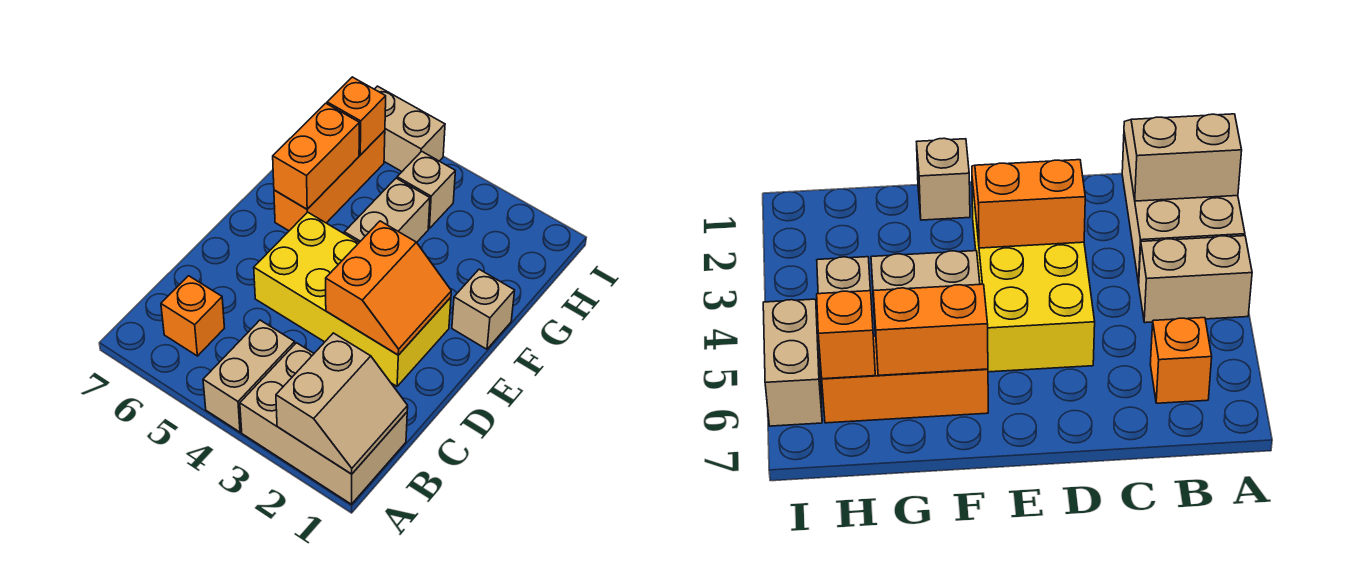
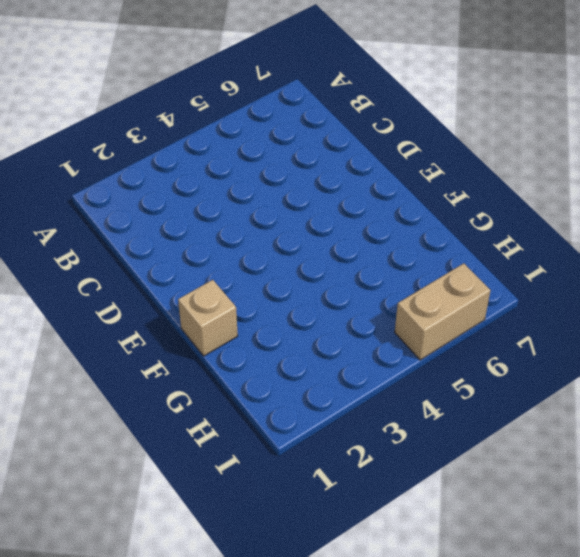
none -> tan brick A1:B3 level 1
none -> tan brick A4:B4 level 1
none -> orange brick B6 level 1

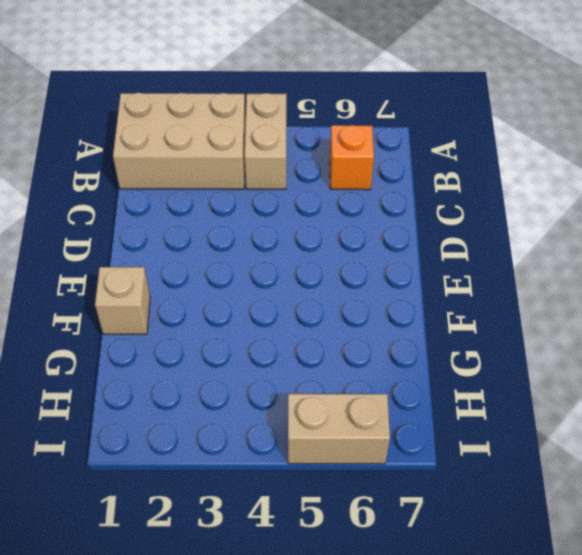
none -> yellow brick D2:E5 level 1
none -> tan brick F4:G4 level 1
none -> orange brick F6:H6 level 1

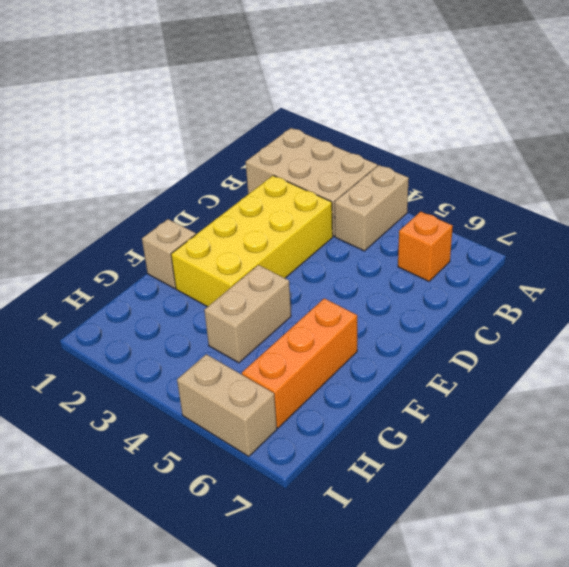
yellow brick C2:F3 level 1 -> yellow brick D2:E5 level 1
none -> tan brick H4 level 1
none -> tan slope A1:B2 level 2 top 2
none -> orange slope D2:E3 level 2 top 3

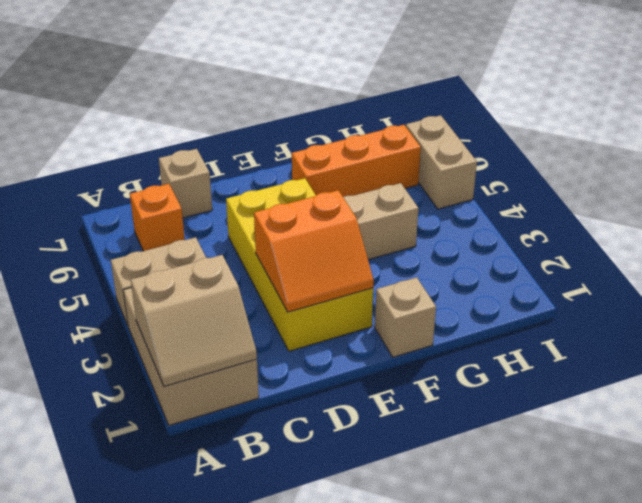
tan brick C7 level 1 -> tan brick H4 level 1
none -> orange brick F6:G6 level 2
none -> orange brick H6 level 2

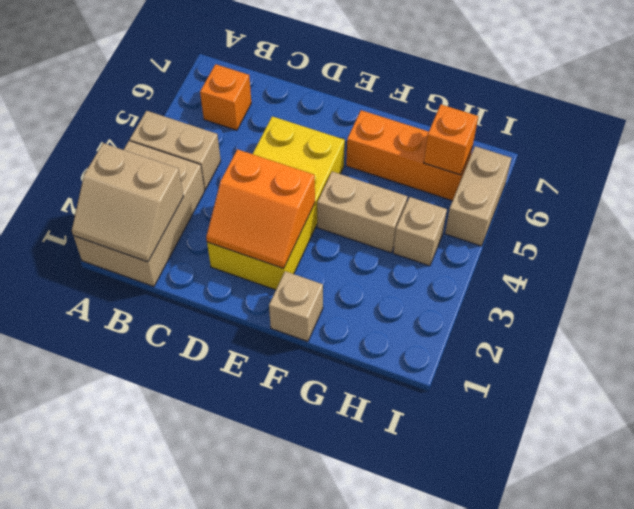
none -> orange brick F6:G6 level 2

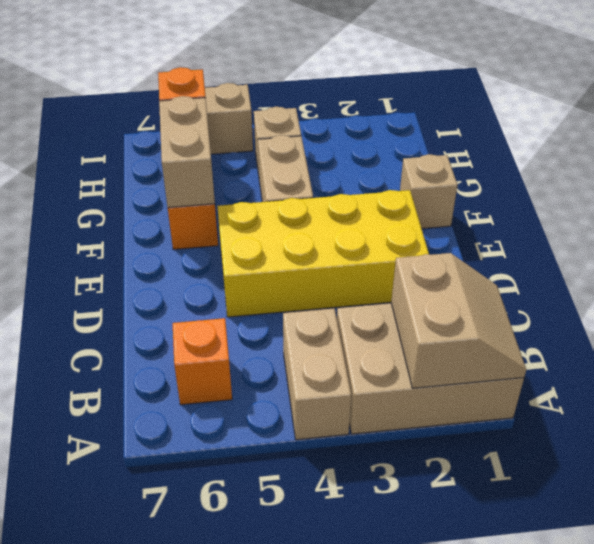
tan brick F6:G6 level 2 -> orange brick F6:G6 level 2
none -> orange slope D2:E3 level 2 top 3

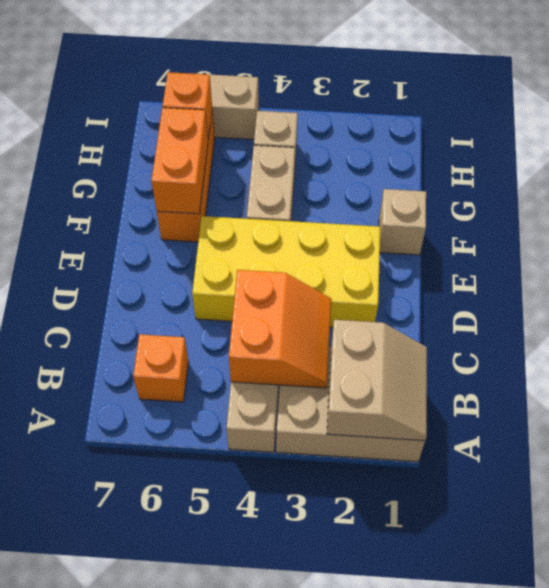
orange slope B3:C4 level 2 top 4 -> orange slope D2:E3 level 2 top 3

